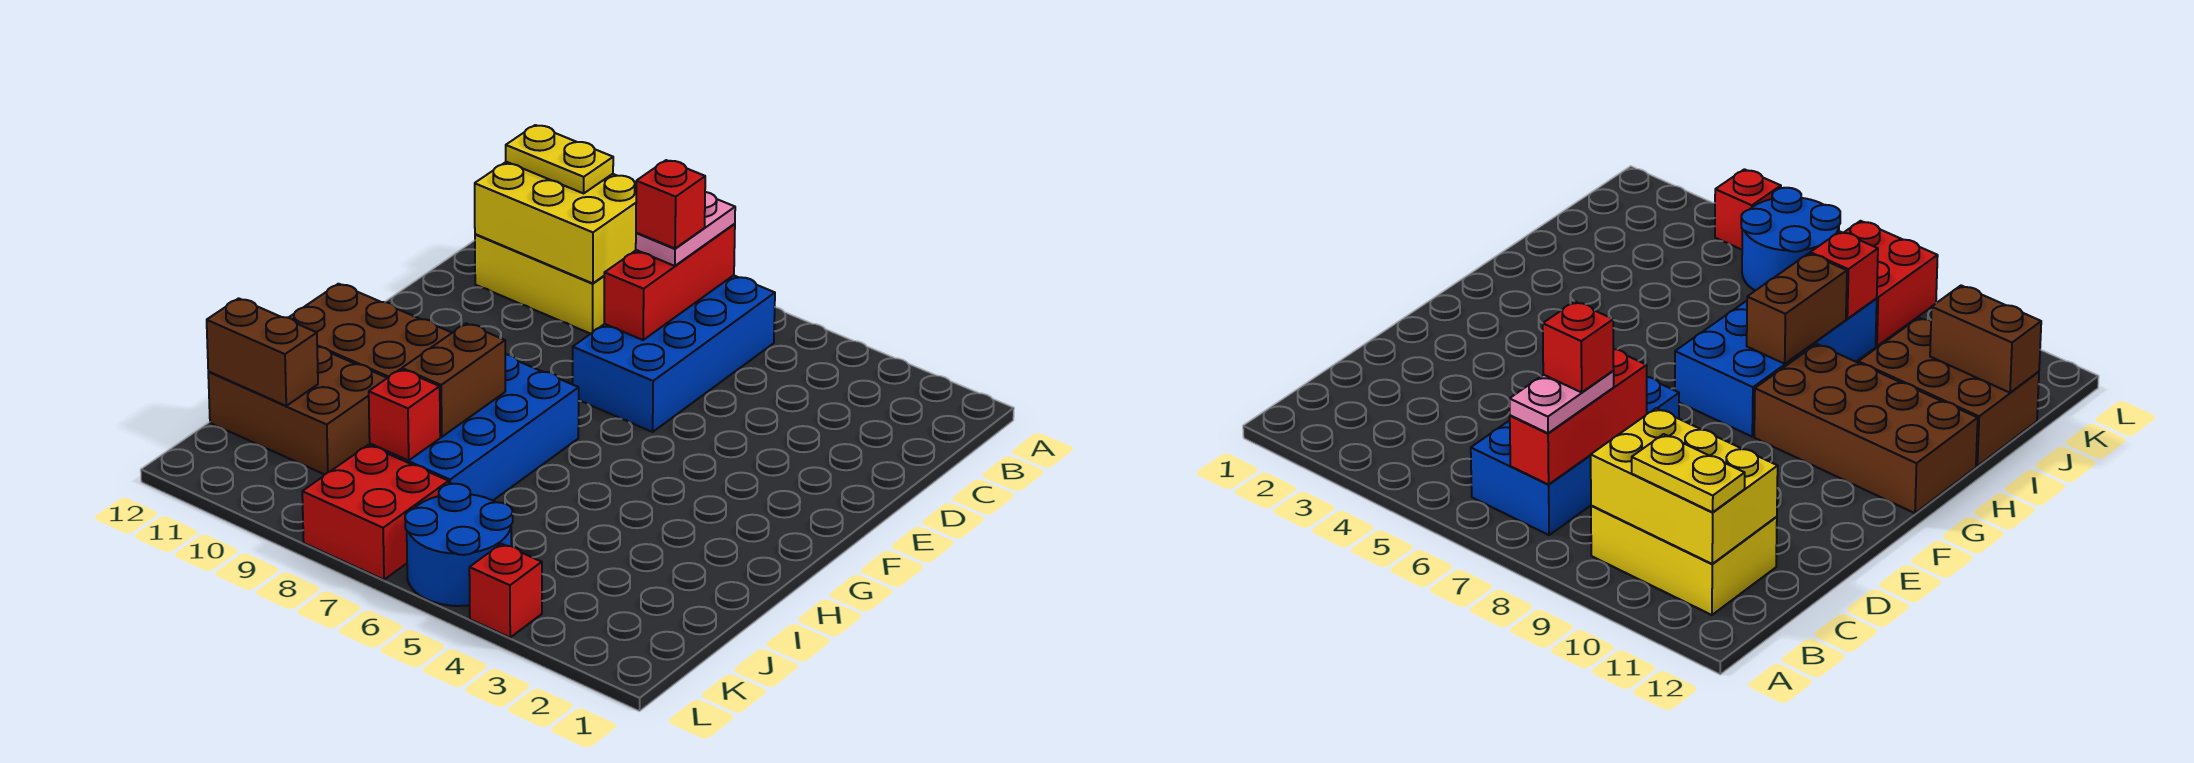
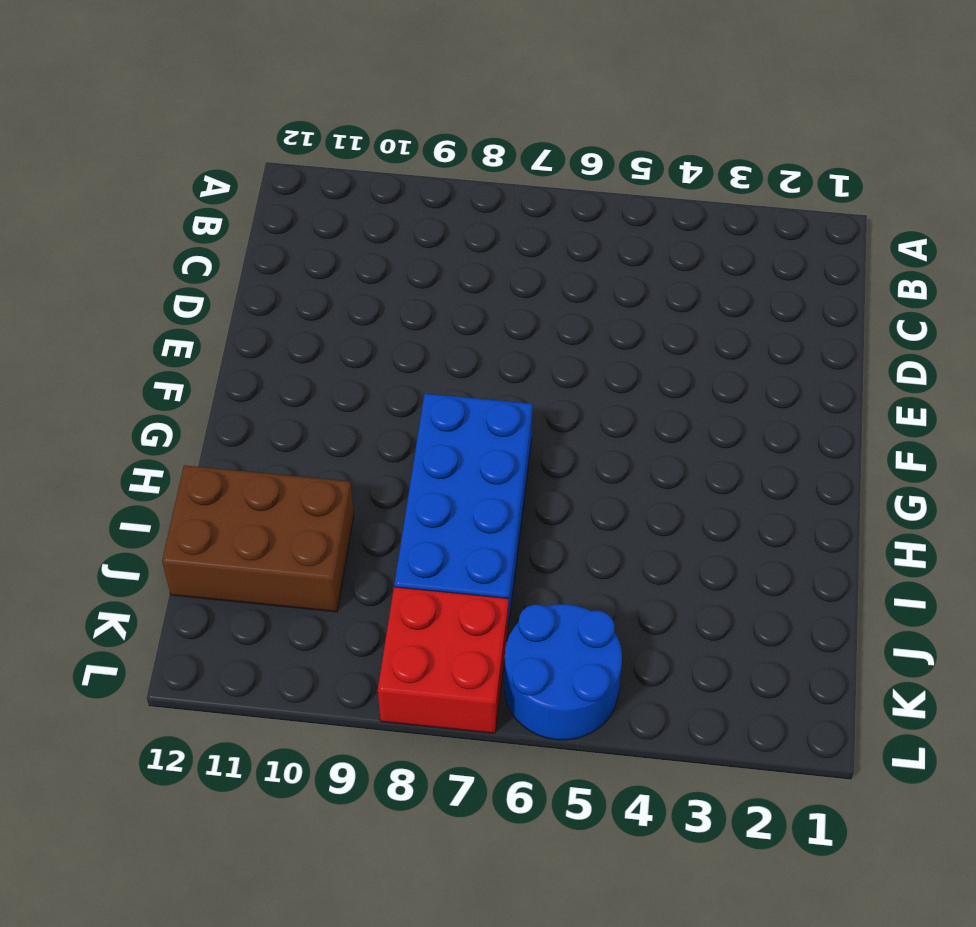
none -> blue brick B6:E7 level 1
none -> yellow brick B9:C11 level 1
none -> brown brick G9:H12 level 1

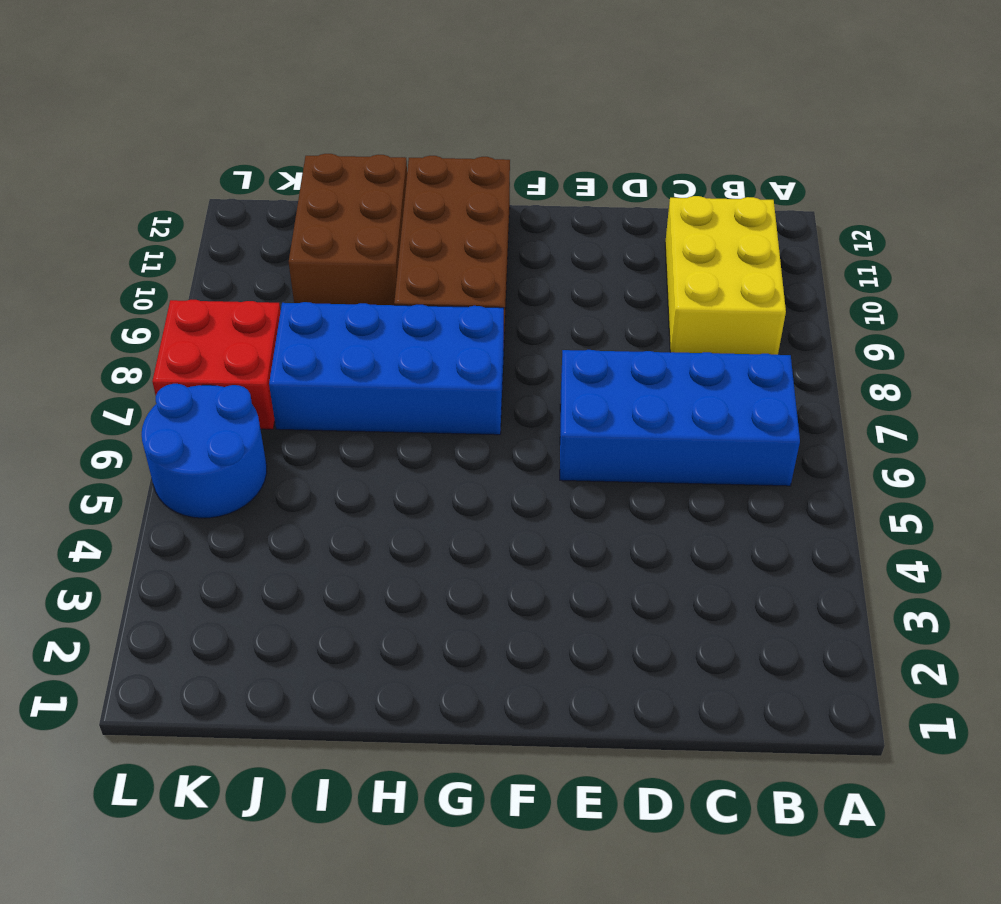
none -> red brick L4 level 1
none -> red brick B7:D7 level 2
none -> yellow brick B9:C11 level 2

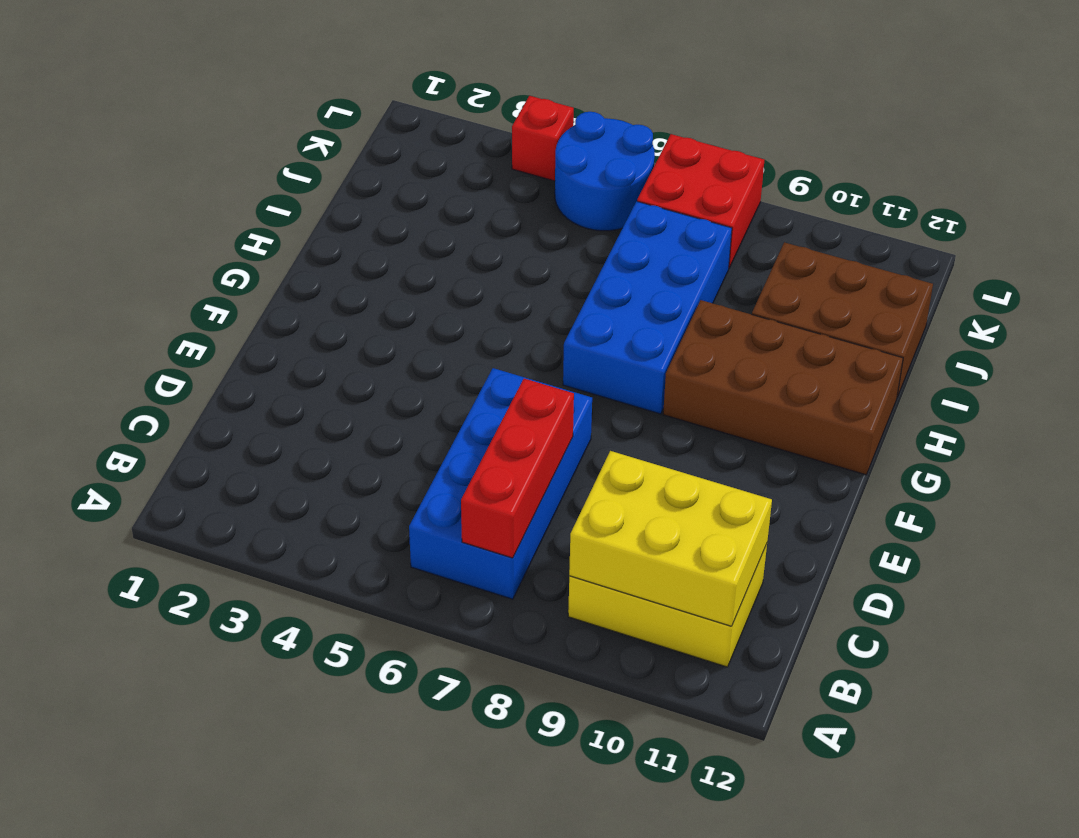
none -> brown brick H8:I8 level 2
none -> red brick J8 level 2
none -> brown brick J11:J12 level 2

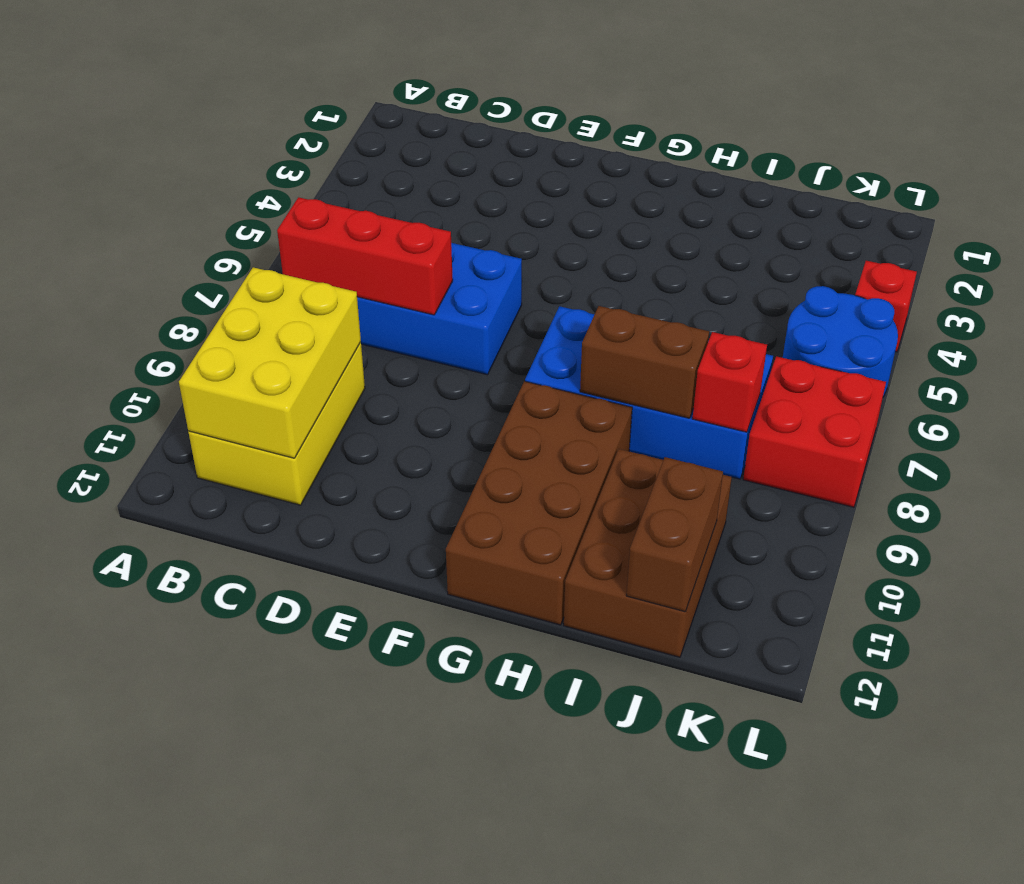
none -> pink plate B7:C7 level 3
none -> yellow plate B10:B11 level 3
none -> red brick C7 level 4

